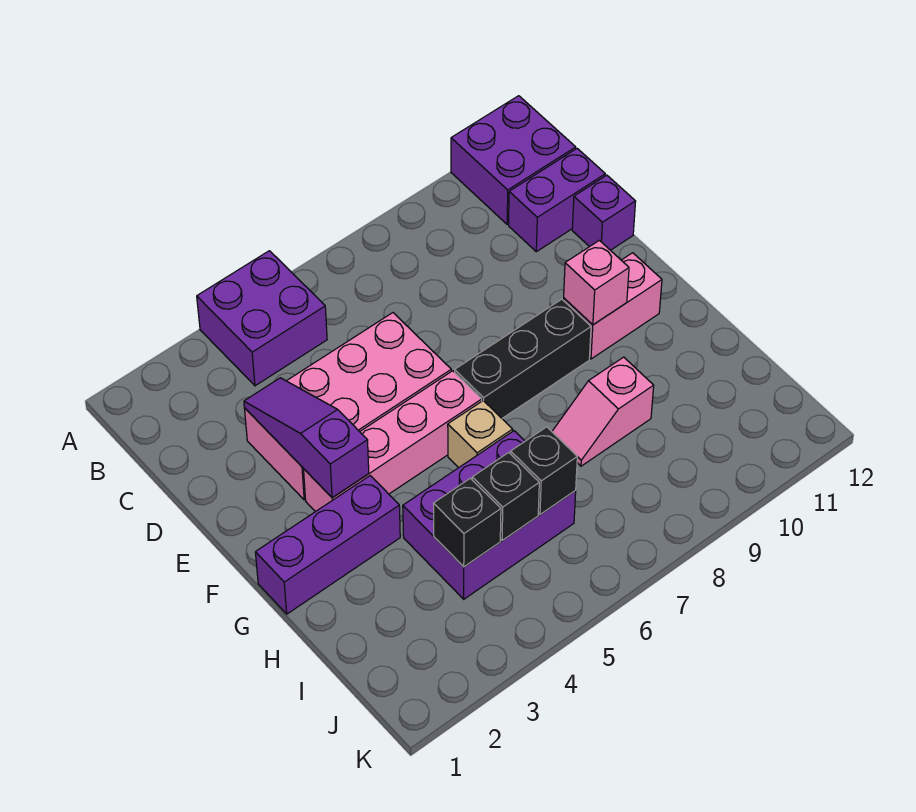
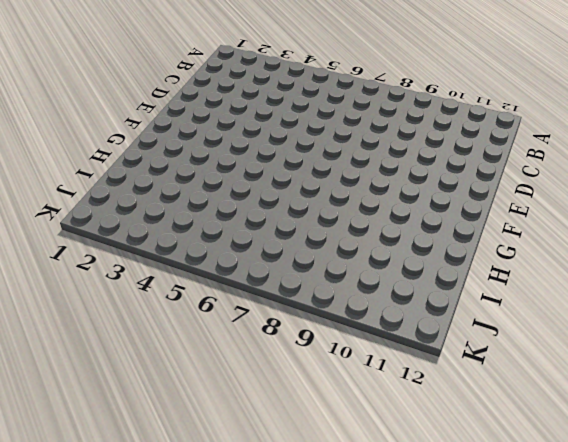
none -> purple brick A4:B5 level 1
none -> purple brick A11:B12 level 1
none -> purple brick C11:C12 level 1

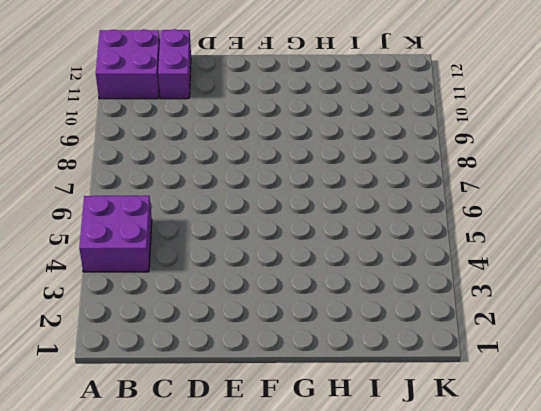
none -> pink brick D3:E6 level 1
none -> purple brick D12 level 1
none -> pink brick F3:F6 level 1

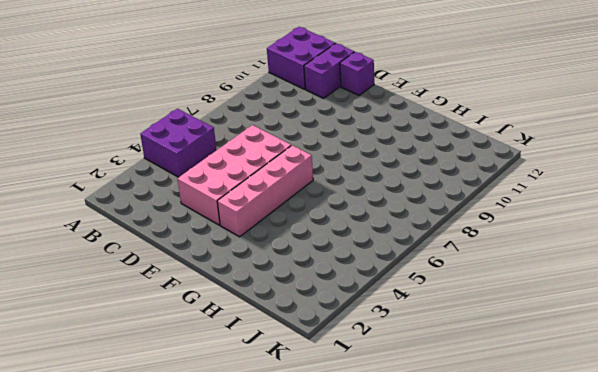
none -> black brick F7:F9 level 1
none -> pink brick F10:F11 level 1
none -> purple brick G1:G3 level 1

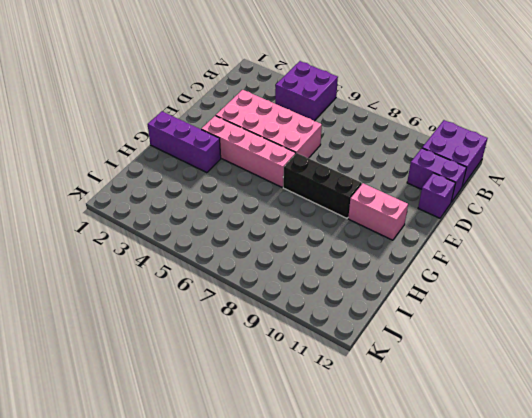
none -> tan brick G6 level 1
none -> purple brick H4:I6 level 1
none -> pink slope H8:H9 level 1 top 9

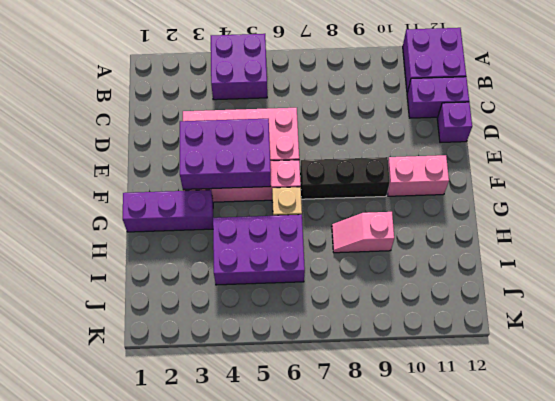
purple brick E3:F5 level 2 -> purple slope D3:F3 level 2 top F
none -> pink brick F10 level 2
none -> black brick I4 level 2
none -> black brick I5 level 2

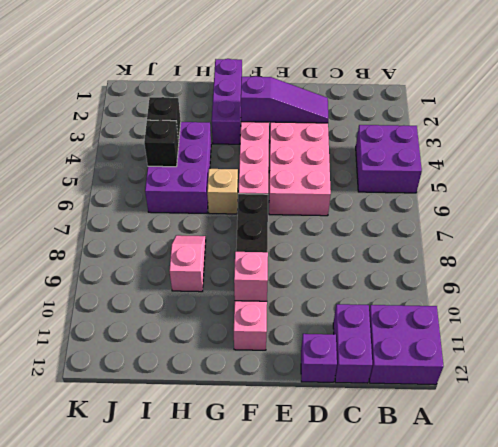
none -> black brick I6 level 2

